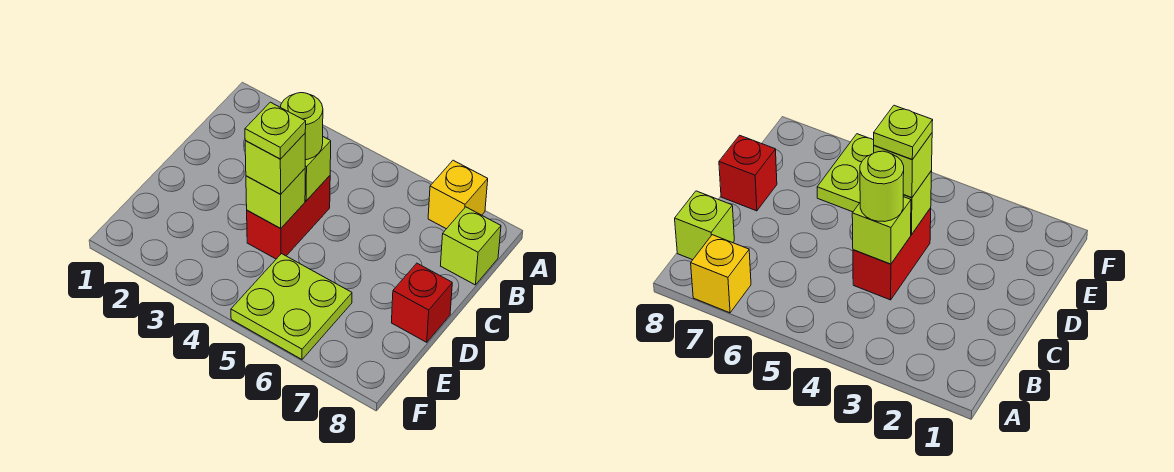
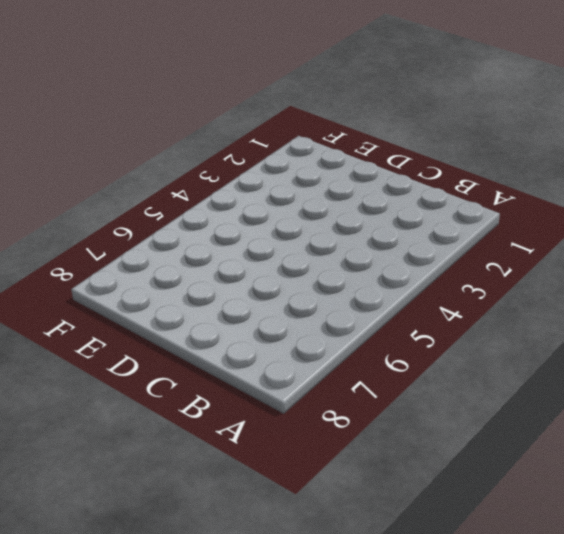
none -> yellow brick A7 level 1
none -> lime brick B8 level 1

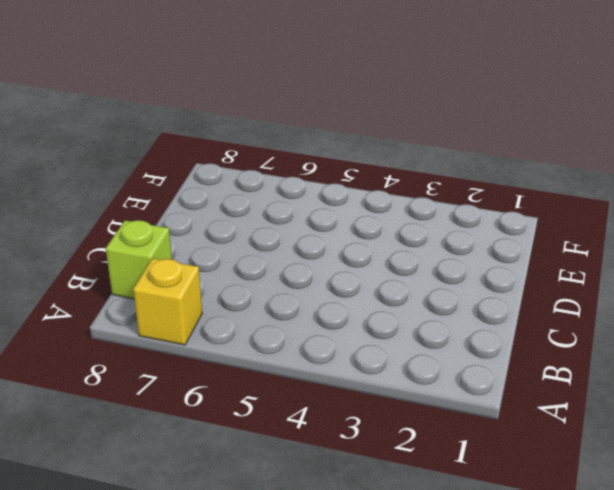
none -> red brick C4:D4 level 1
none -> red brick D8 level 1

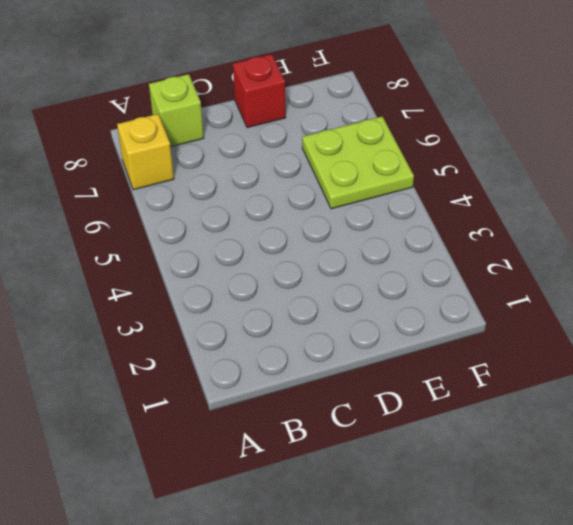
none -> red brick C4:D4 level 1
none -> lime brick C4 level 2

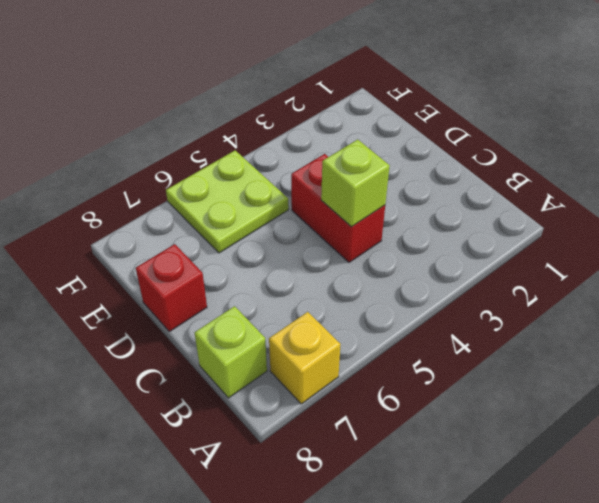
none -> lime brick D4 level 2
none -> lime round brick C4 level 3

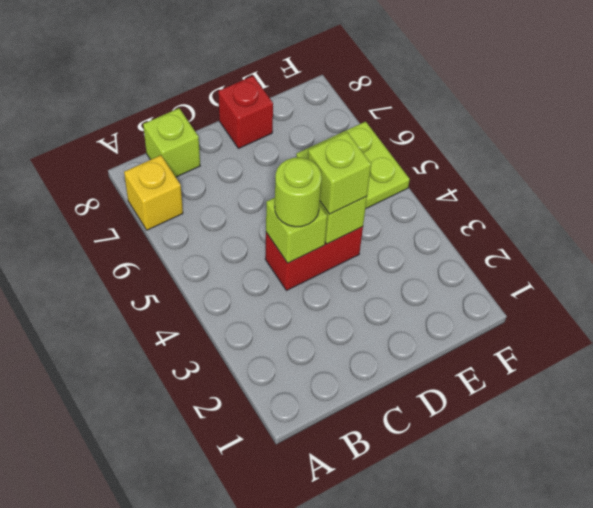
none -> lime plate D4 level 4

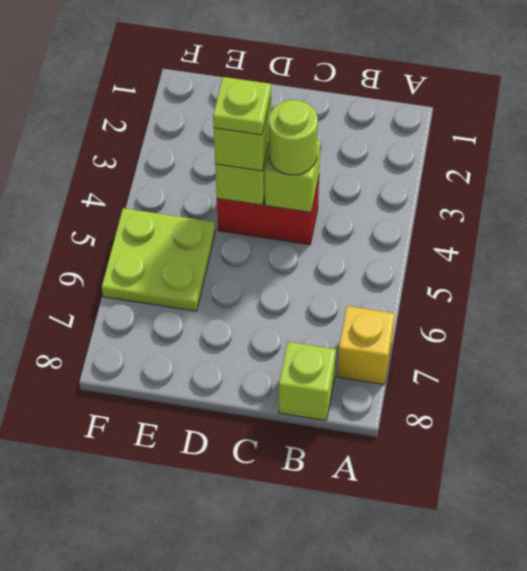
none -> red brick D8 level 1

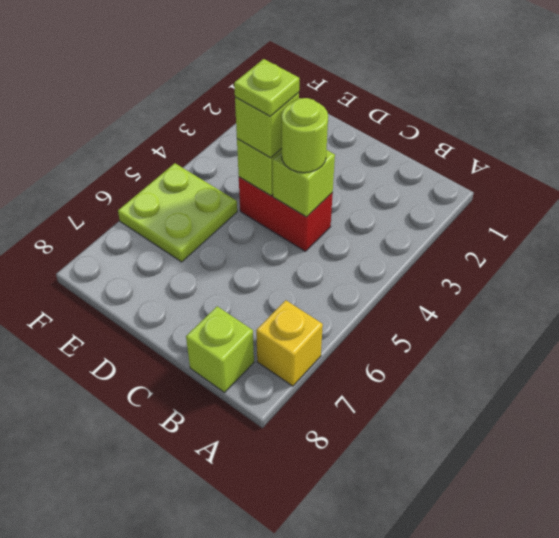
none -> red brick D8 level 1

